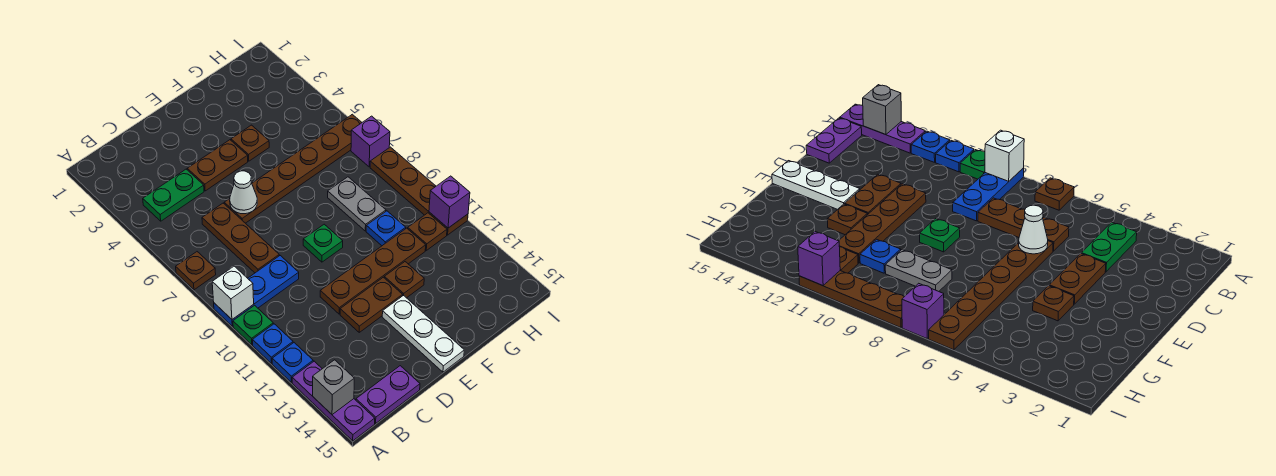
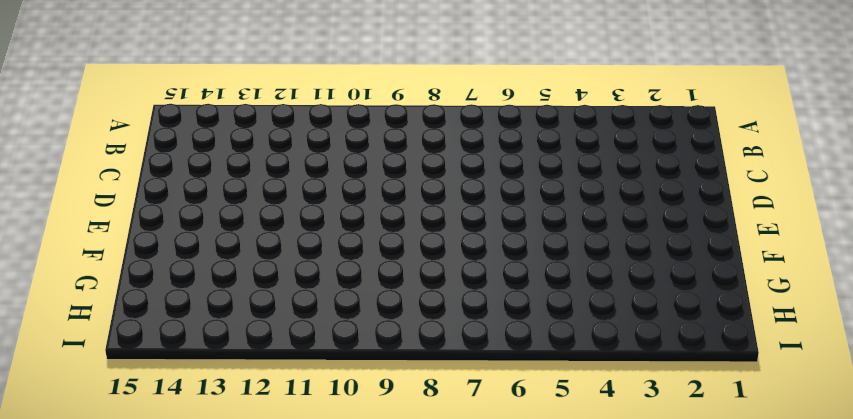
none -> brown plate A7 level 1
none -> blue plate A9:C9 level 1
none -> green plate A10 level 1

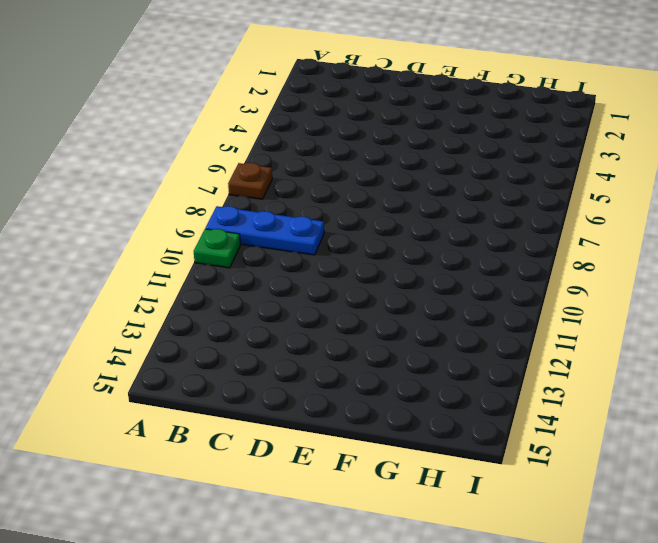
none -> blue plate A11 level 1
none -> blue plate A12 level 1
none -> purple plate A13:A15 level 1

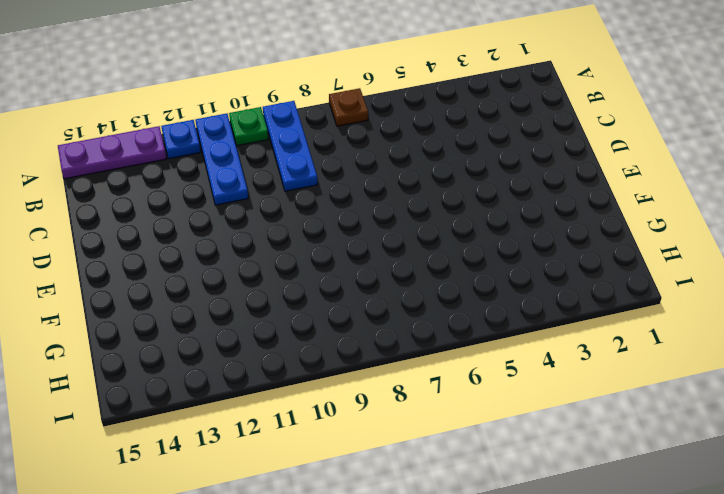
blue plate A11:C11 level 1 -> blue plate A11 level 1
none -> green plate B4:C4 level 1
none -> purple plate B15:C15 level 1
none -> brown plate C6:C8 level 1

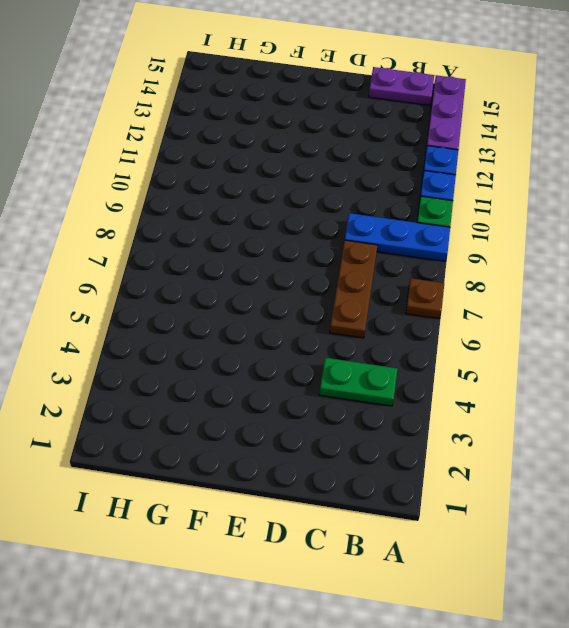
none -> brown plate D4:E4 level 1
none -> brown plate D6:I6 level 1
none -> brown plate D11:G11 level 1

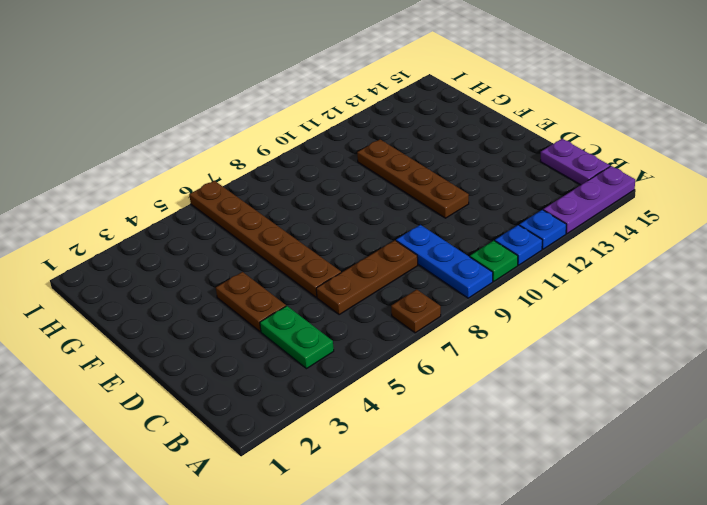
none -> brown plate D12:E12 level 1
none -> green plate E9 level 1
none -> white plate E13:E15 level 1

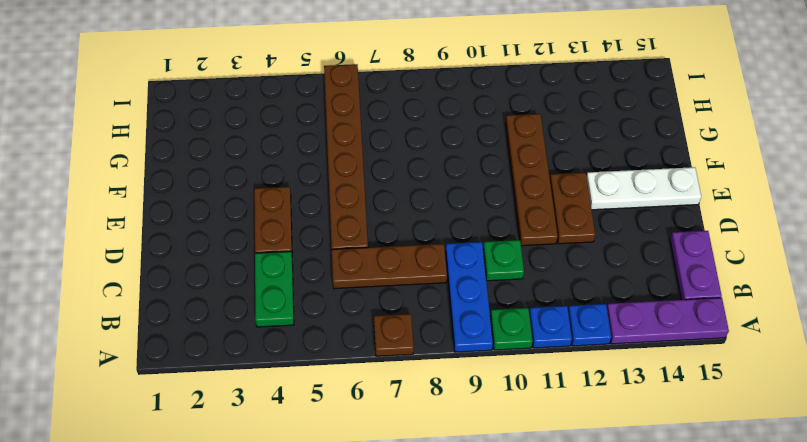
green plate C10 level 1 -> green plate E9 level 1
none -> brown plate F4 level 1
none -> brown plate F12 level 1
none -> grey plate G8:G9 level 1

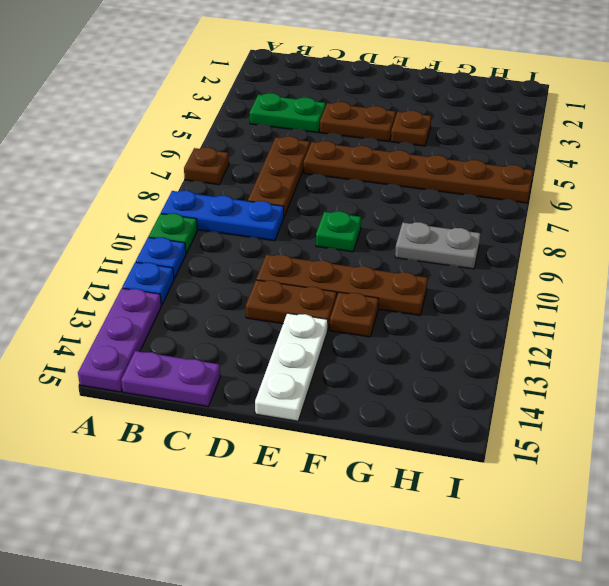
grey plate G9:H9 level 1 -> grey plate G8:G9 level 1
none -> blue plate G10 level 1
none -> brown plate H11 level 1
none -> purple brick I7 level 1

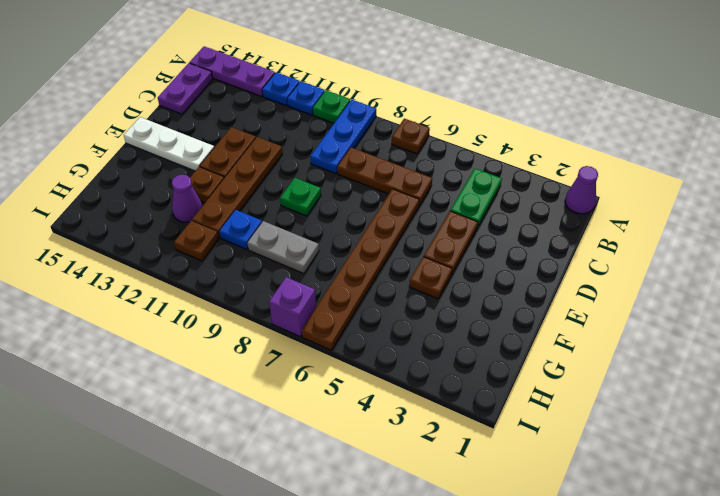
purple cone A1 level 1 -> none
purple cone G12 level 1 -> none
none -> brown plate I8:I11 level 1
none -> white brick A9 level 2
none -> grey brick A14 level 2

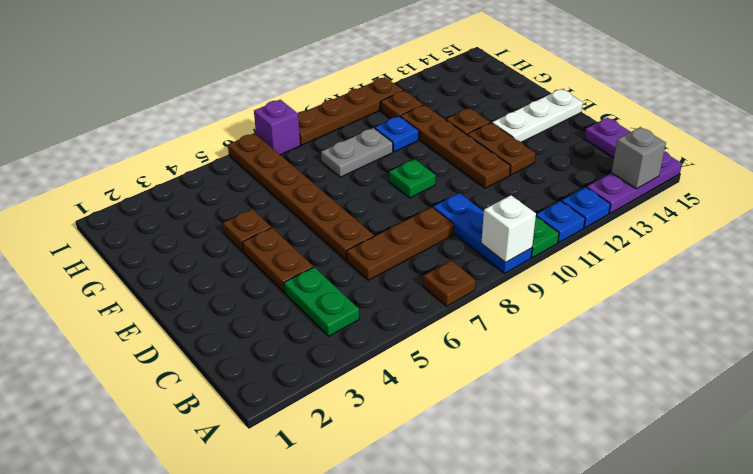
none -> white cone D6 level 2
none -> purple brick I11 level 2

